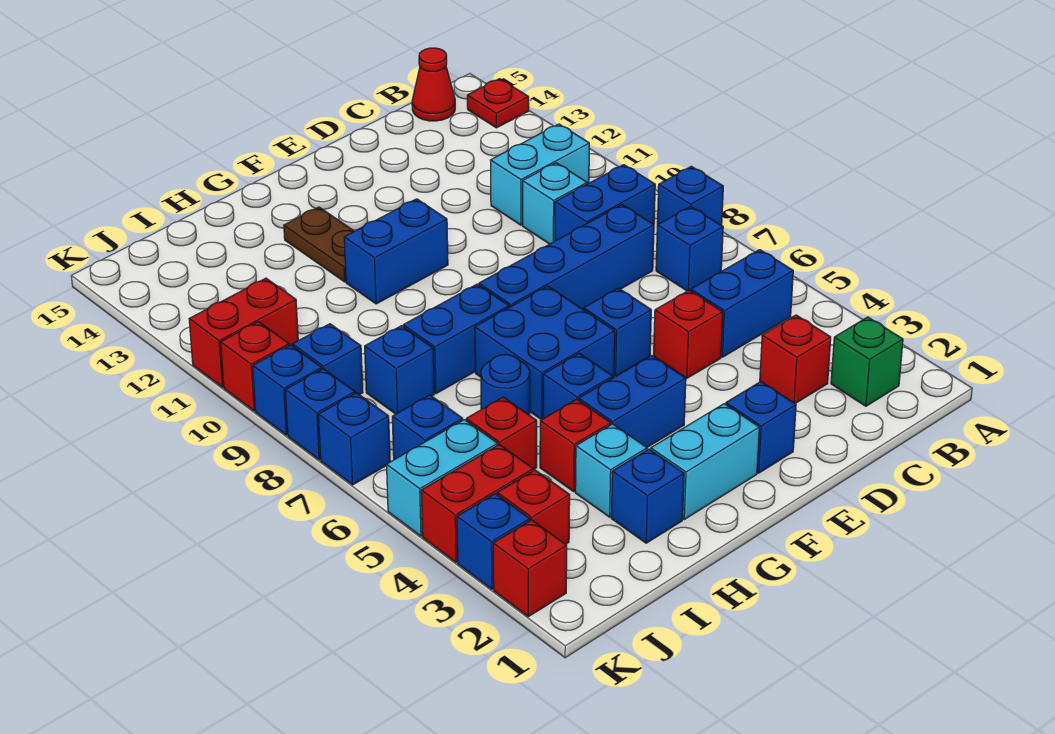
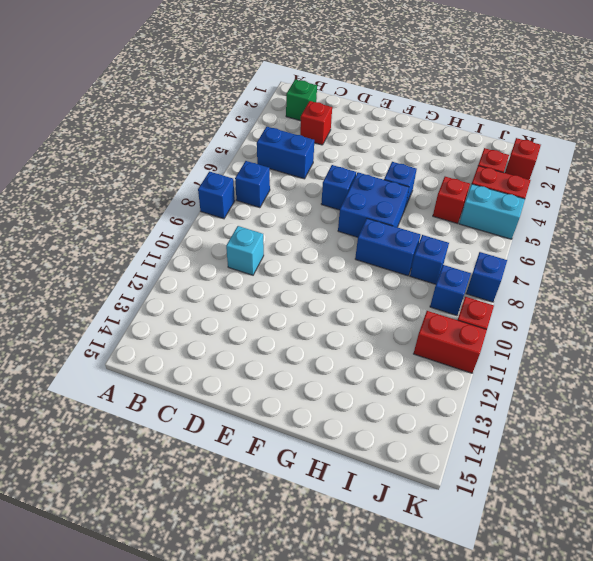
none -> red plate A14 level 1
none -> blue brick B9:C9 level 1
none -> cyan brick B11:C11 level 1
none -> red cone B15 level 1

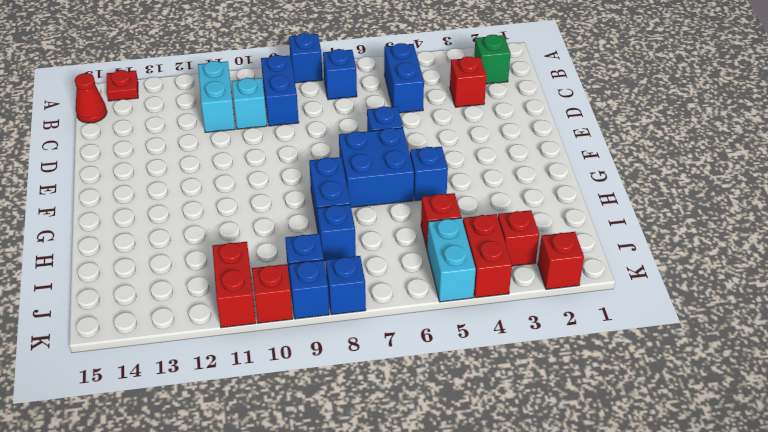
none -> blue brick C8:F8 level 1
none -> red brick D5 level 1
none -> blue brick E2 level 1
none -> cyan brick F2:G2 level 1

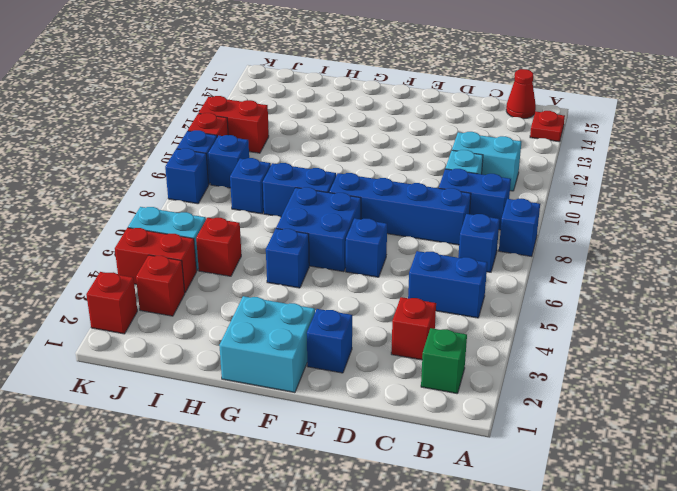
cyan brick F1:G2 level 1 -> cyan brick F2:G2 level 1
none -> red brick D5 level 1
none -> blue brick F4:G4 level 1
none -> blue brick F11:G11 level 1
none -> brown plate G12:G13 level 1

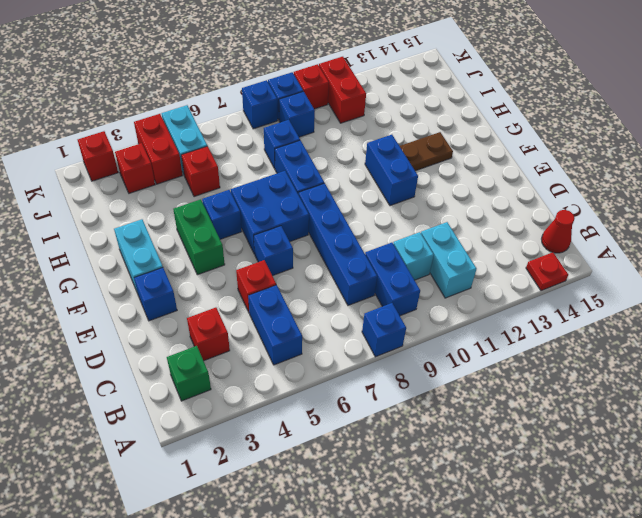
green brick F4:G4 level 1 -> blue brick F4:G4 level 1
none -> blue brick B7 level 1
none -> blue brick H2 level 1
none -> cyan brick H3 level 1
none -> red brick H4 level 1

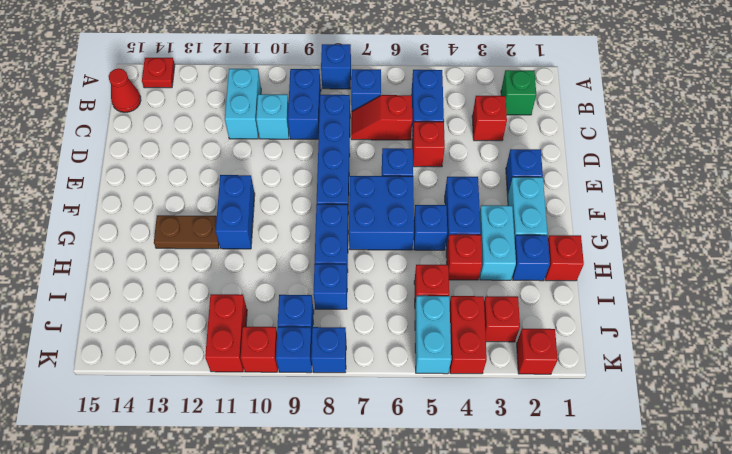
red slope C6:C7 level 1 top 6 -> none
cyan brick G3:H3 level 1 -> cyan brick H3 level 1
red brick H1 level 1 -> none
none -> blue round brick H6 level 1
none -> blue brick J6 level 1
none -> blue brick K3 level 1
none -> blue brick K7 level 1

